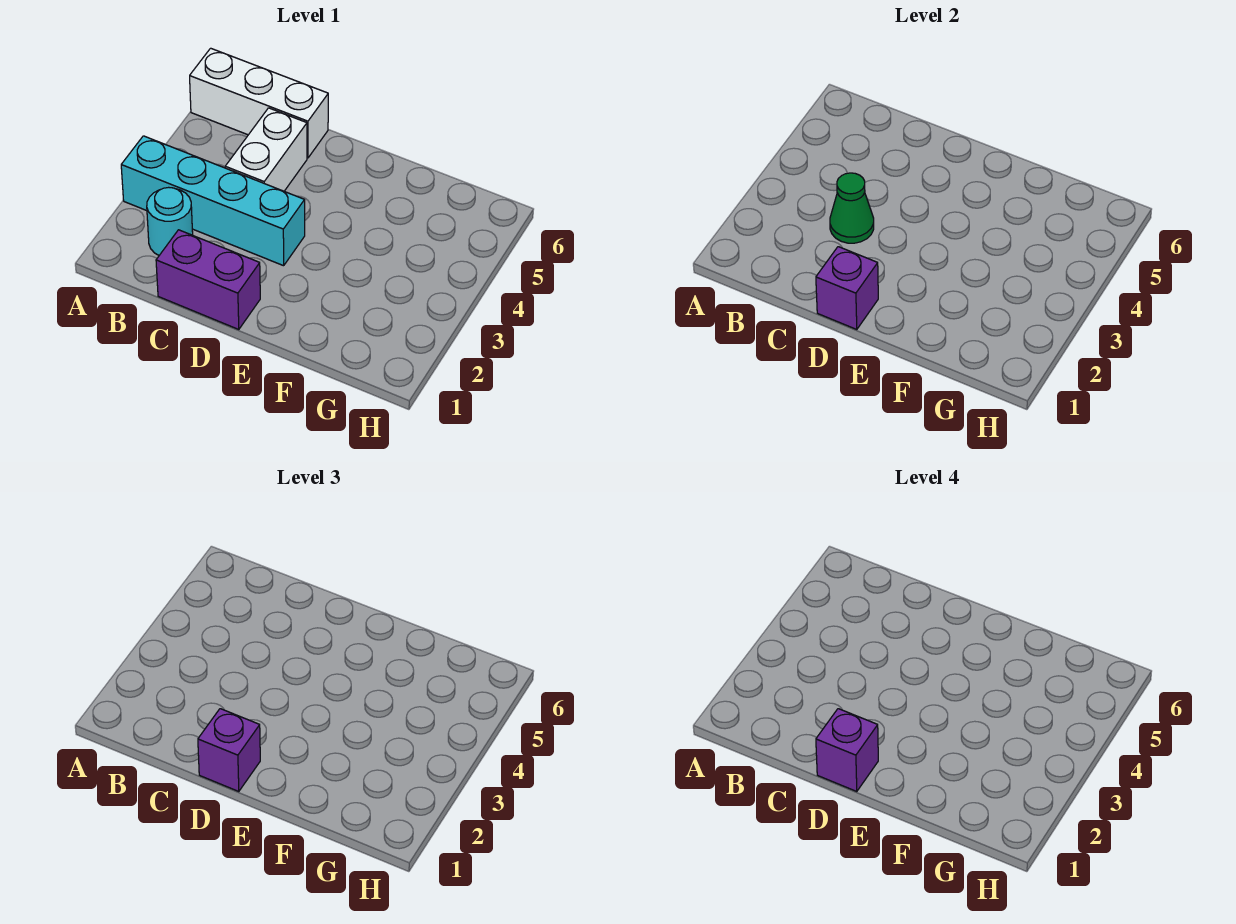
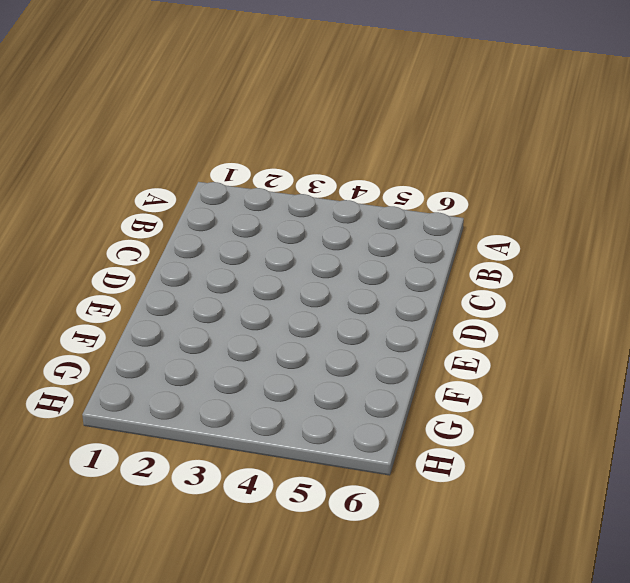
none -> cyan brick A3:D3 level 1
none -> white brick A6:C6 level 1

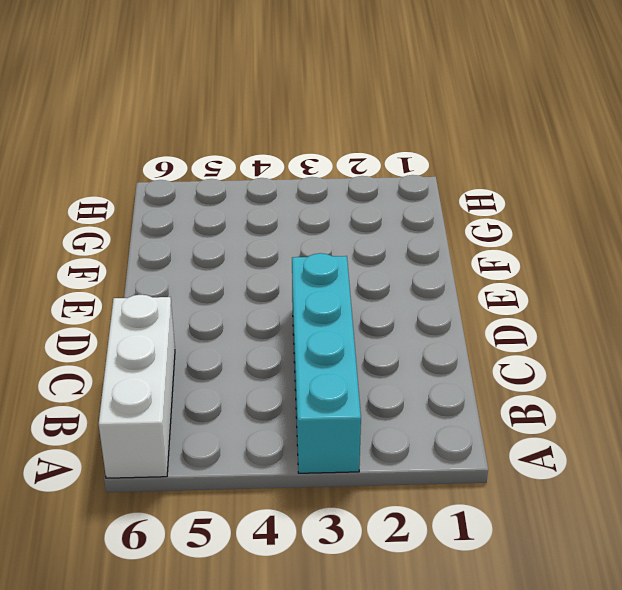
none -> cyan round brick B2 level 1
none -> purple brick C1:D1 level 1

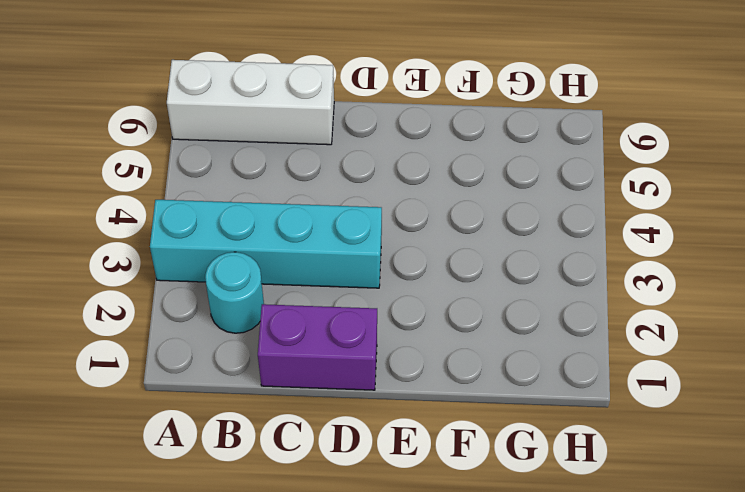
none -> white brick C4:C5 level 1
none -> green cone C3 level 2

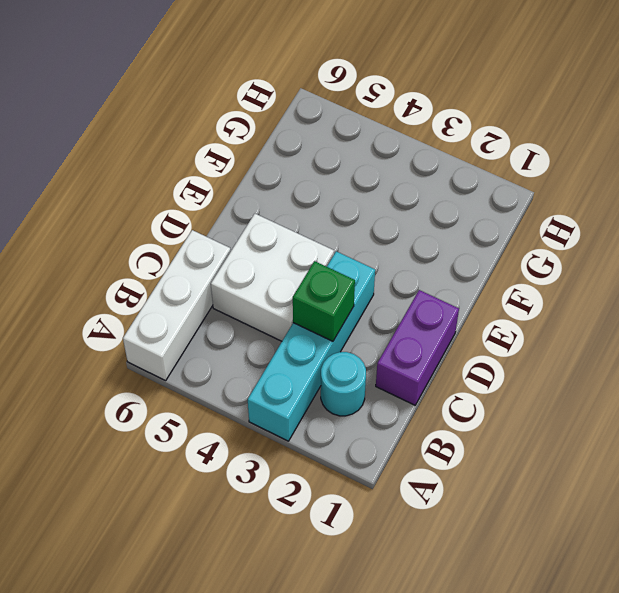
green brick C3 level 2 -> green cone C3 level 2
white brick C4:D5 level 1 -> white brick C4:C5 level 1
none -> purple brick D1 level 2
none -> purple brick D1 level 3

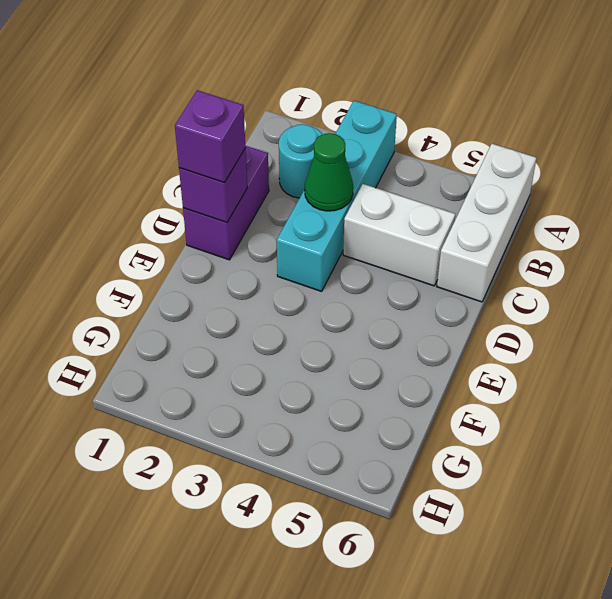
none -> purple brick D1 level 4

